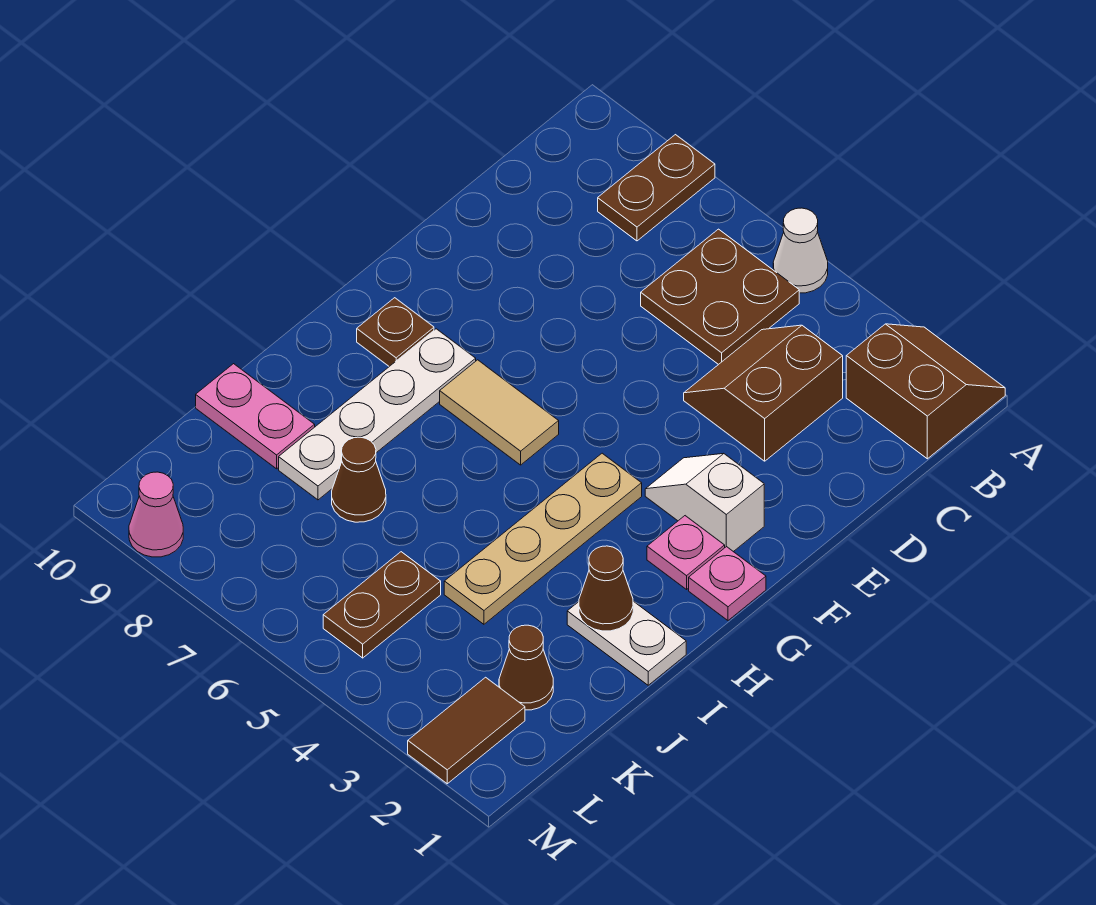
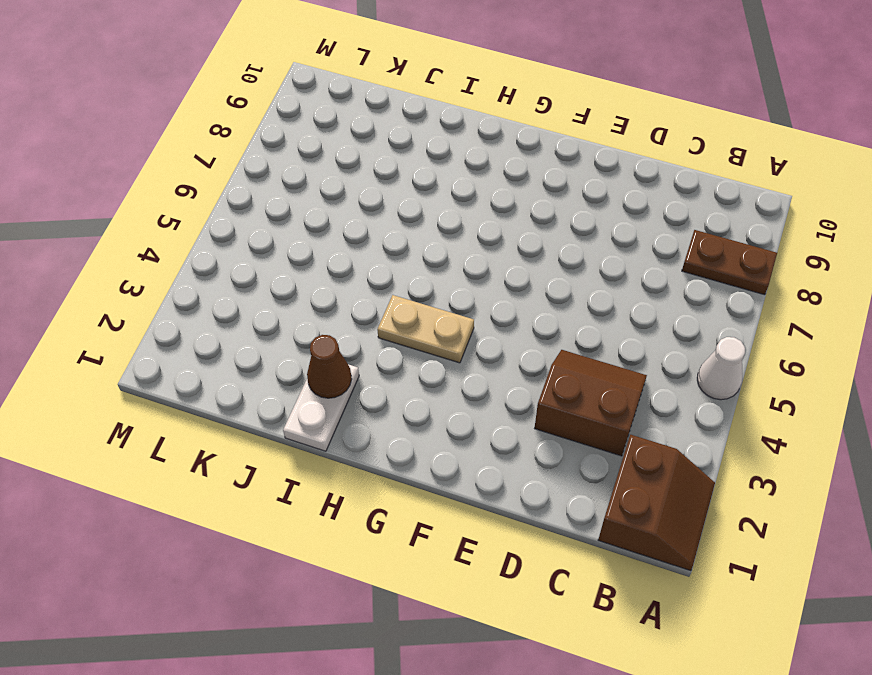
tan plate G4:H4 level 1 -> tan plate G4:J4 level 1
none -> brown plate B5:C6 level 1
none -> white slope F2:F3 level 1 top 2
none -> pink plate G1 level 1

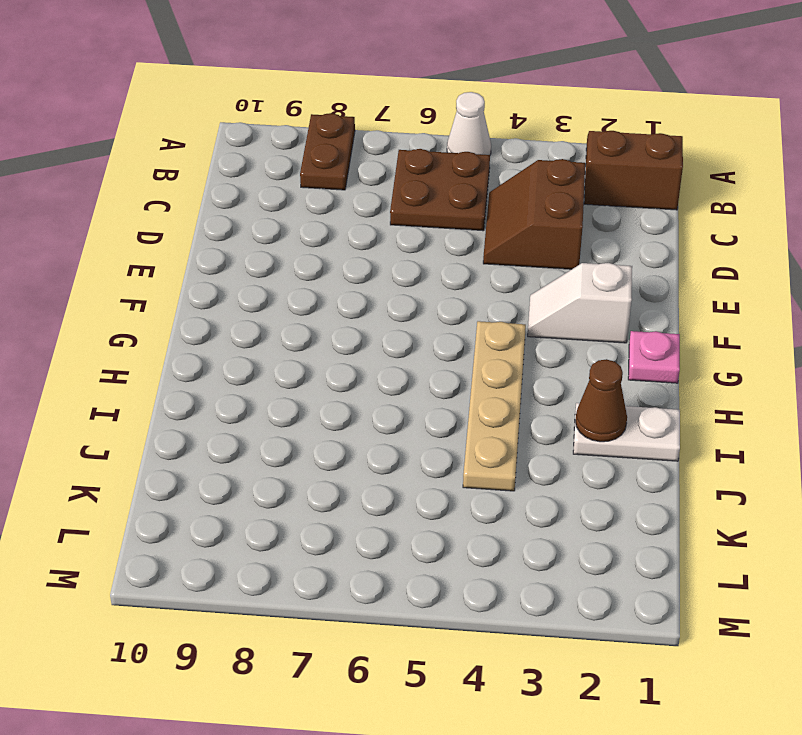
none -> pink plate G2 level 1
none -> tan tile G6:G7 level 1
none -> white plate G8:J8 level 1

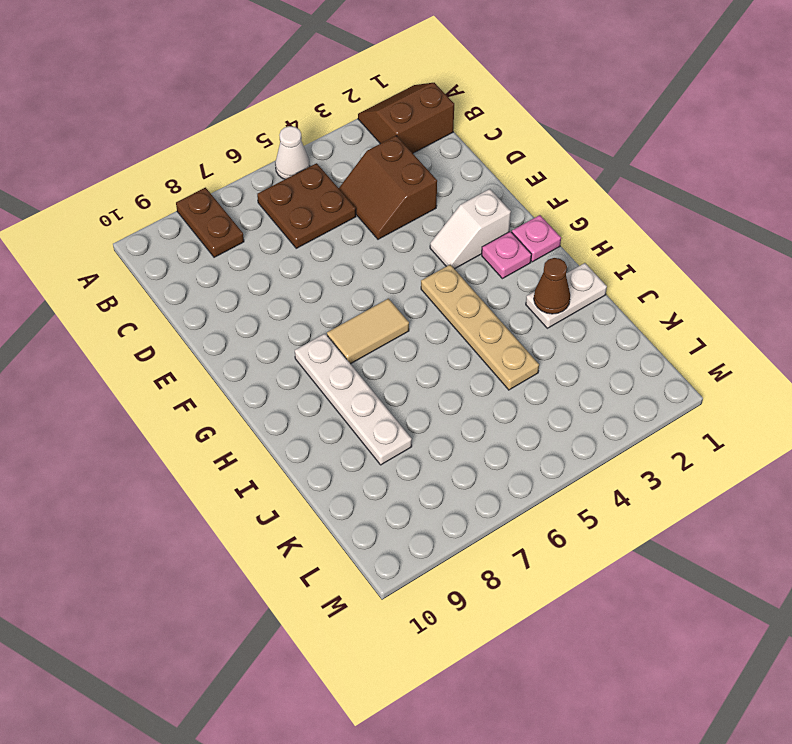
none -> brown plate G9 level 1
none -> brown cone J7 level 1
none -> pink plate J9:J10 level 1

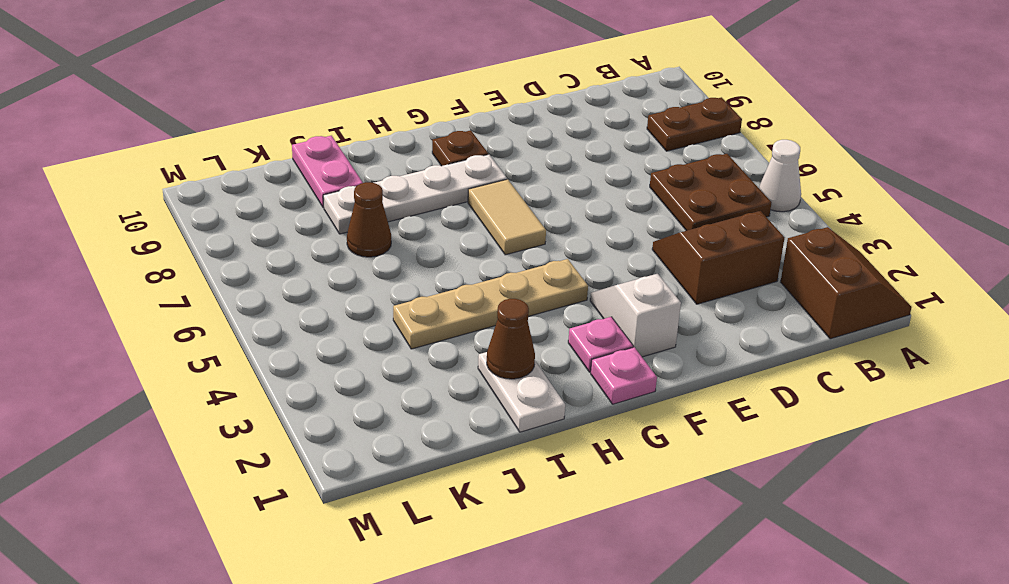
none -> brown cone K2 level 1
none -> brown plate K5:L5 level 1
none -> brown tile L2:M2 level 1

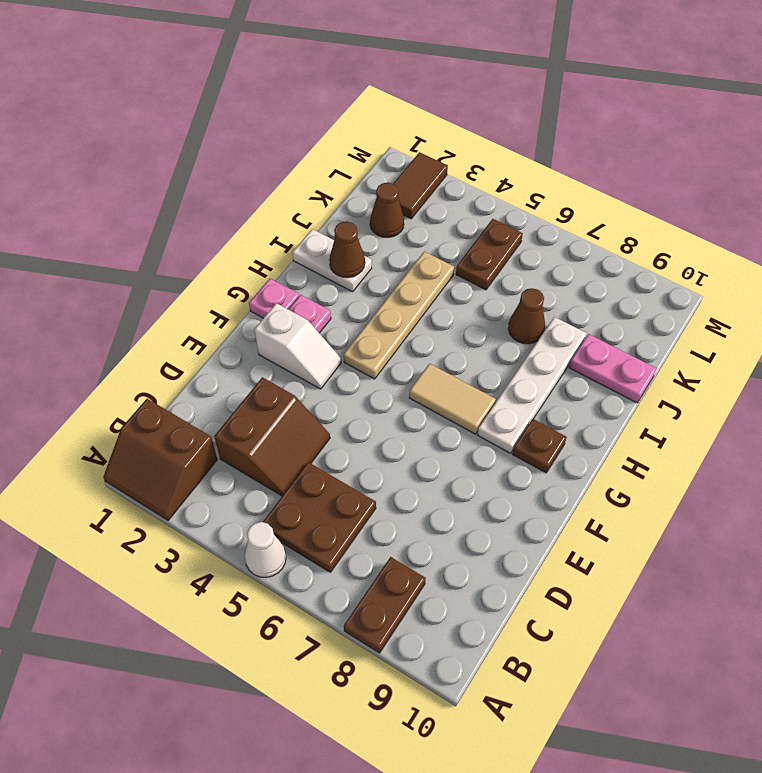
none -> pink cone M9 level 1

